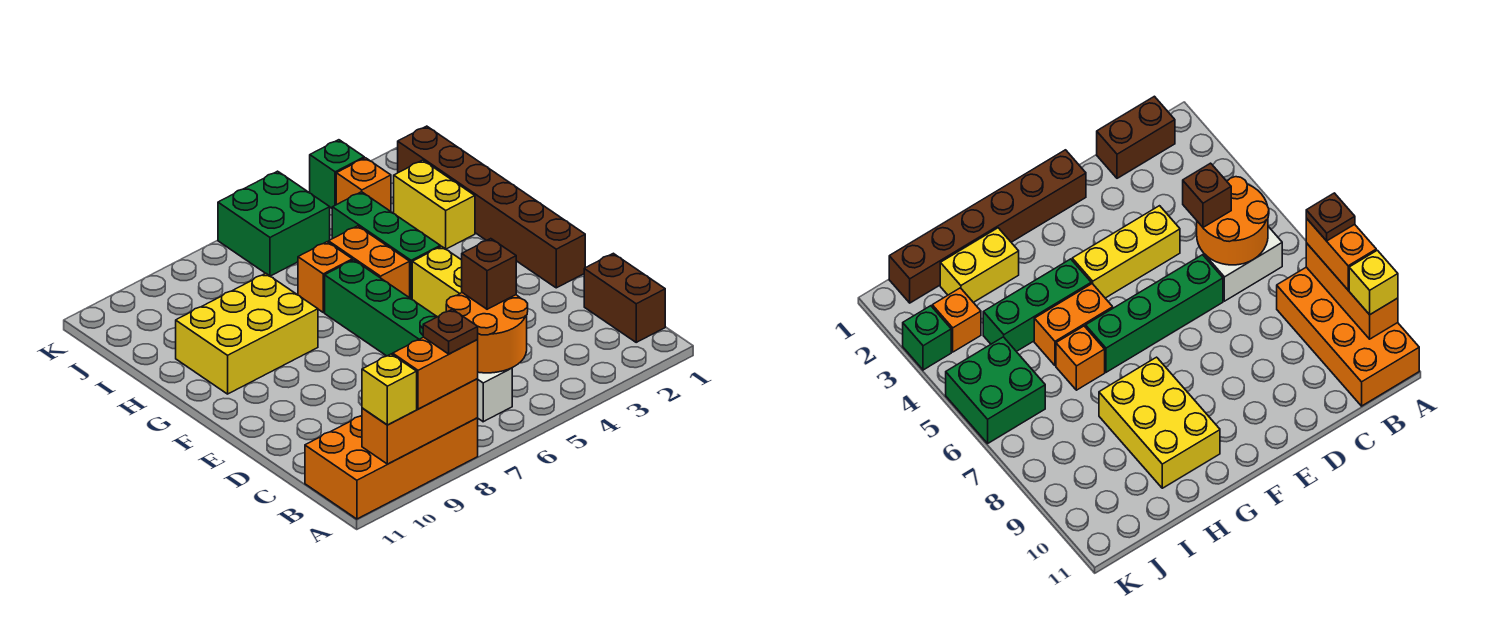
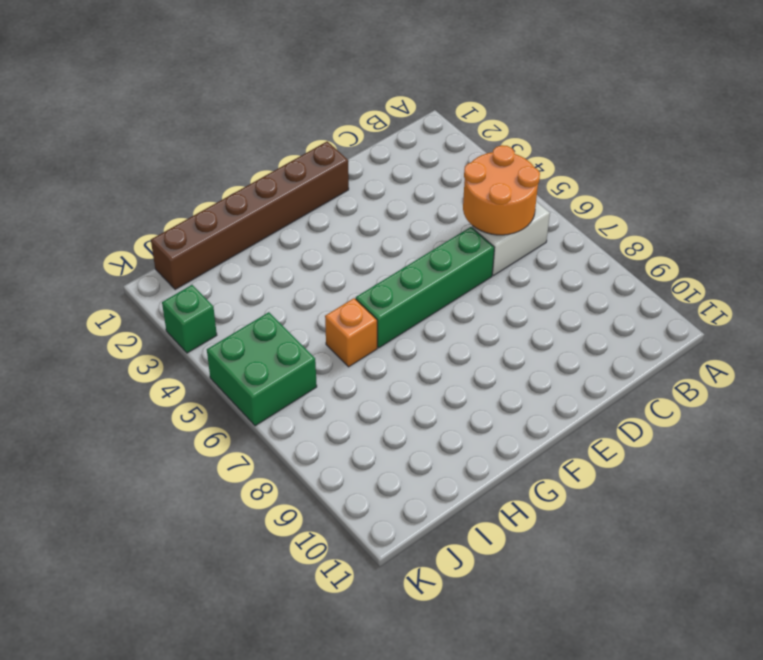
none -> orange brick A8:B11 level 1
none -> brown brick B1:C1 level 1
none -> yellow brick D4:F4 level 1

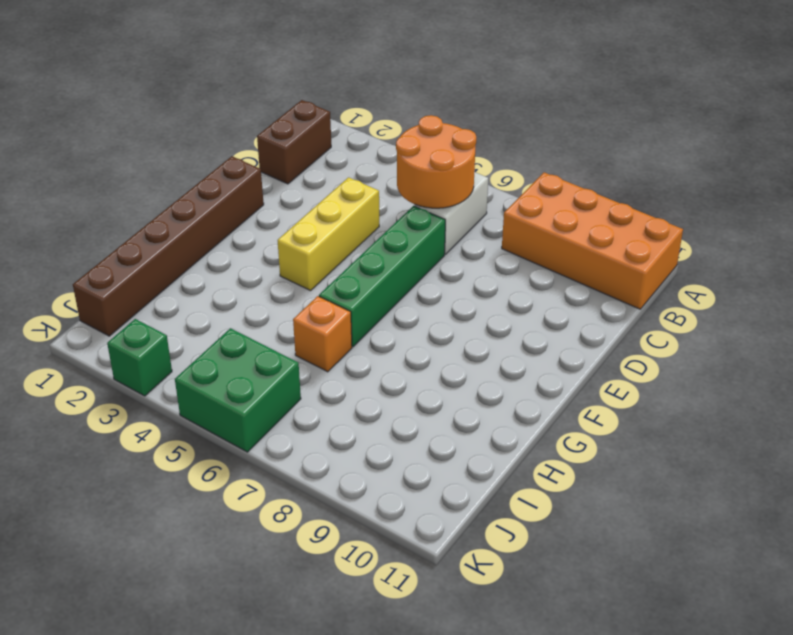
none -> green brick G4:I4 level 1
none -> orange brick G5:H5 level 1
none -> yellow brick G8:H10 level 1

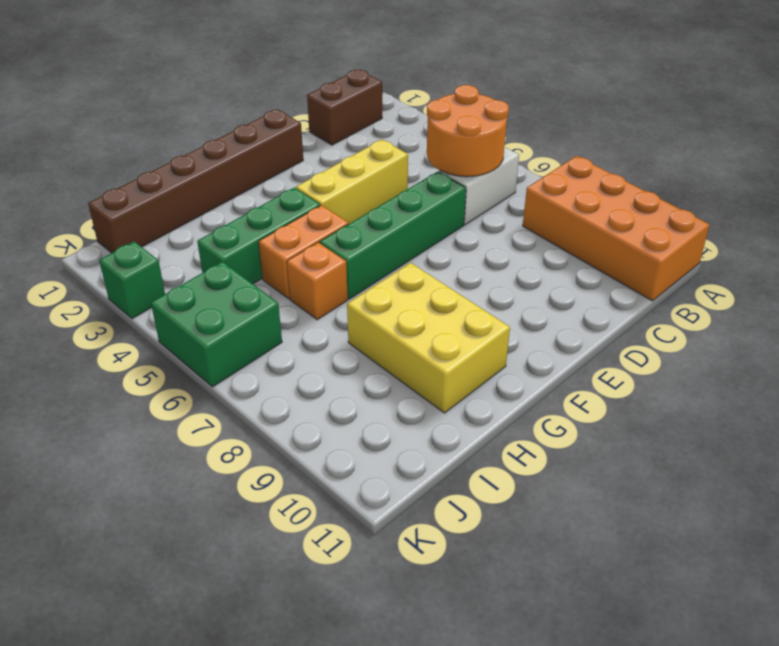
none -> yellow brick H2:I2 level 1
none -> orange brick J3 level 1
none -> orange brick A8:A10 level 2

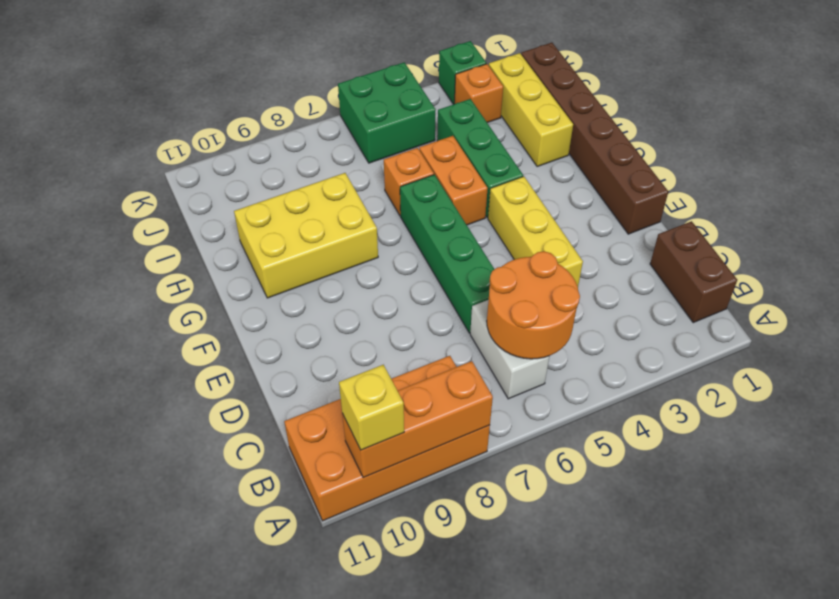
yellow brick H2:J2 level 1 -> yellow brick H2:I2 level 1
none -> orange brick A8:A9 level 3
none -> brown brick C5 level 3
none -> brown plate A8 level 4

